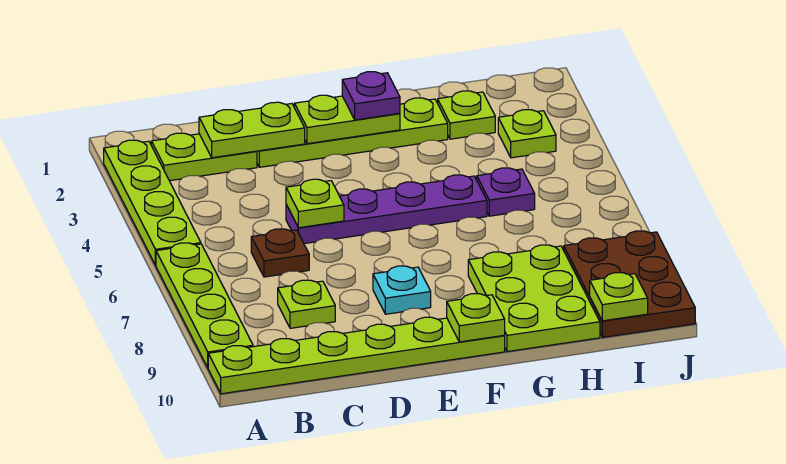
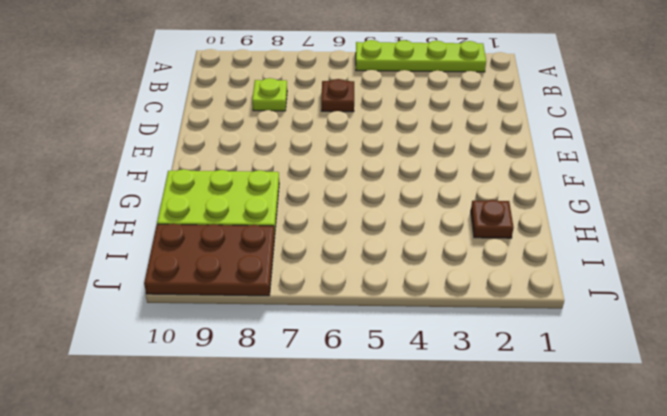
brown plate H2 level 1 -> lime plate H2 level 1
none -> lime plate A6:A9 level 1
none -> lime plate A10:F10 level 1
none -> lime plate B2:C2 level 1

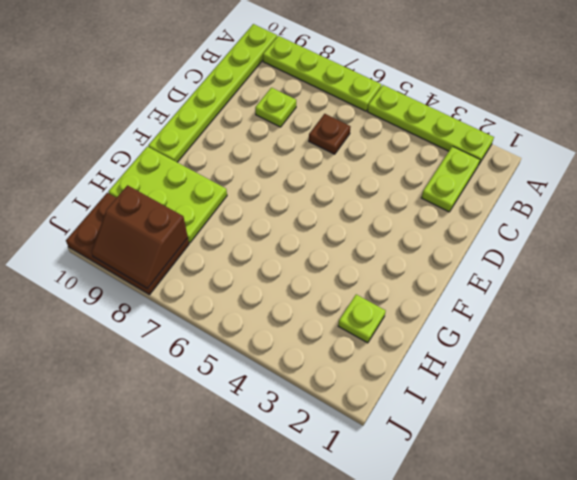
brown slope I8:J9 level 2 top I -> none
none -> lime plate D2:G2 level 1
none -> purple plate D5:G5 level 1
none -> cyan plate E8 level 1

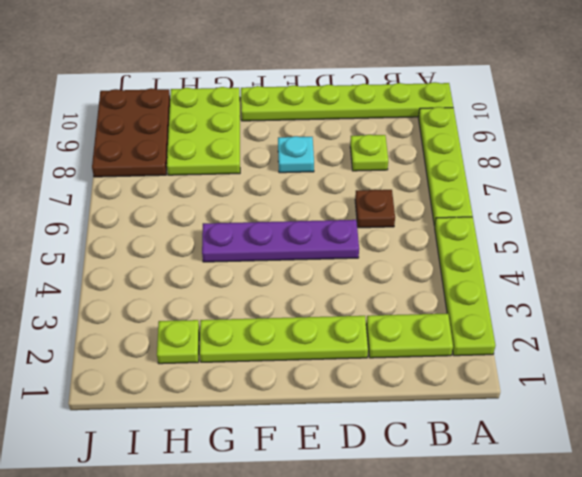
none -> purple plate H5 level 1
none -> lime plate I3 level 1
none -> lime plate C2:D2 level 2

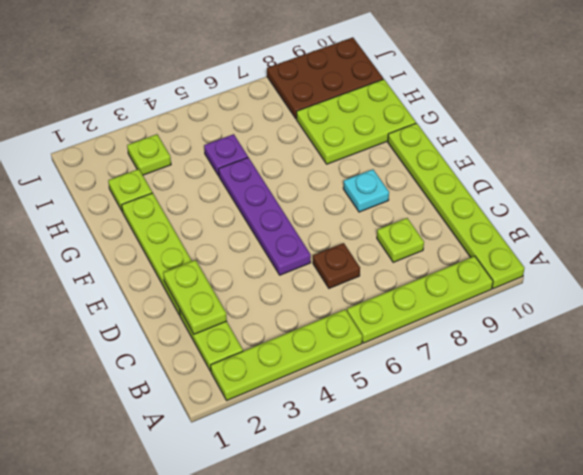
none -> lime plate D5 level 2
none -> lime plate E2:F2 level 2
none -> lime plate F10 level 2

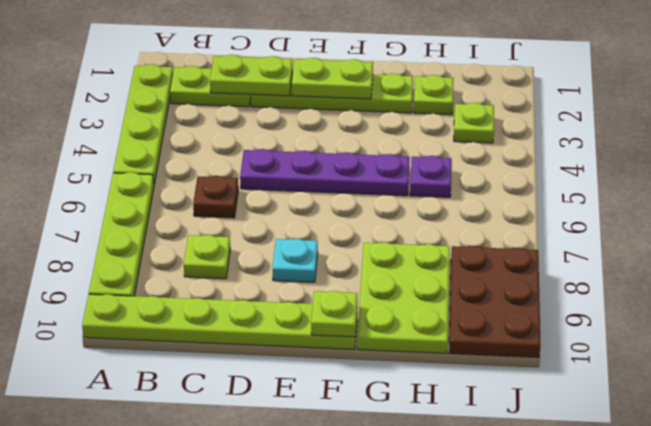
none -> lime plate D5 level 2
none -> lime plate I10 level 2
none -> purple plate F2 level 3

